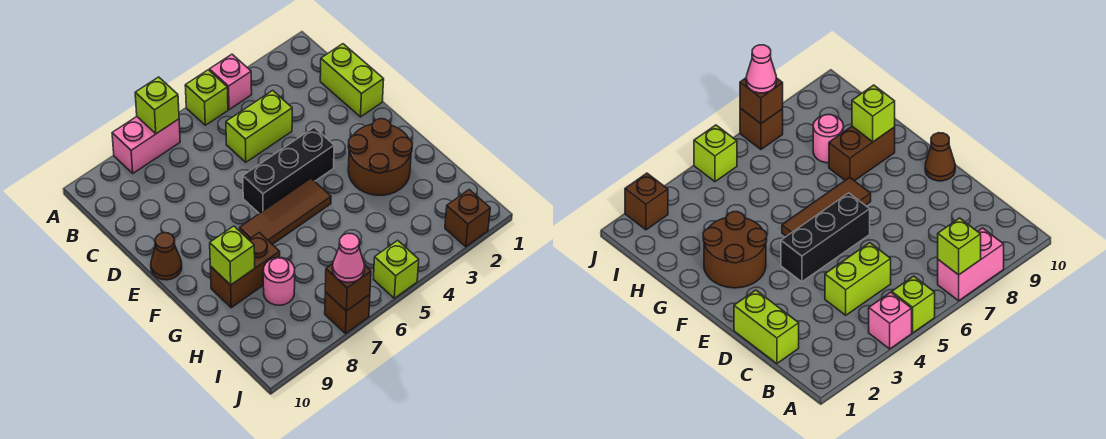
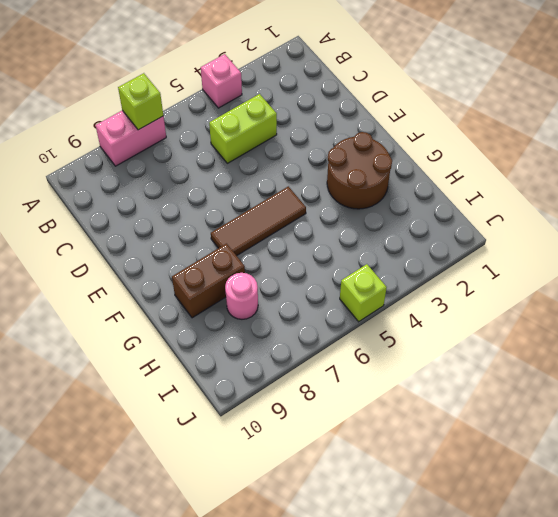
none -> lime brick A5 level 1
none -> lime brick C1:D1 level 1
none -> black brick E4:E6 level 1

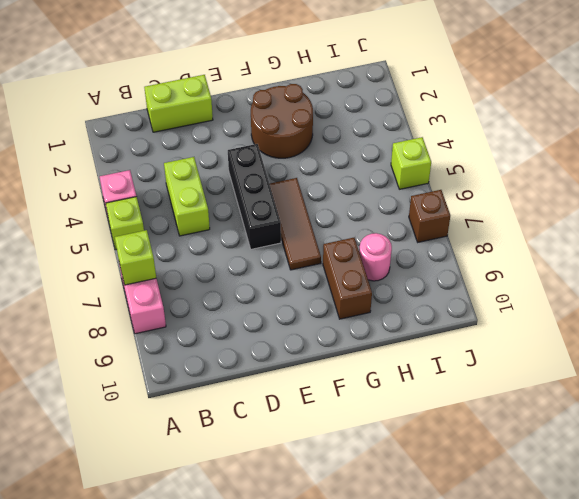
none -> brown cone E10 level 1
none -> brown brick J2 level 1
none -> lime brick G9 level 2

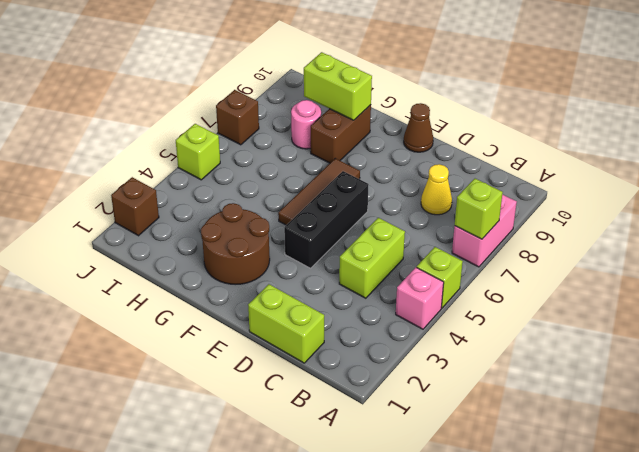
yellow cone C8 level 1 -> none
lime brick G9:H9 level 2 -> lime brick G9 level 2
none -> brown brick J7 level 2
none -> pink cone J7 level 3

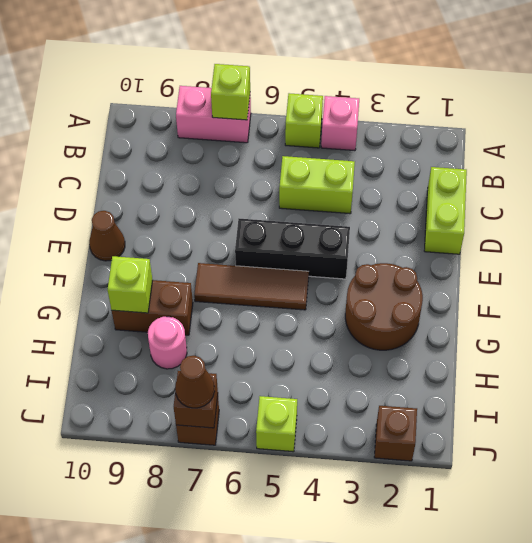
brown cone J7 level 3 -> pink cone J7 level 3

